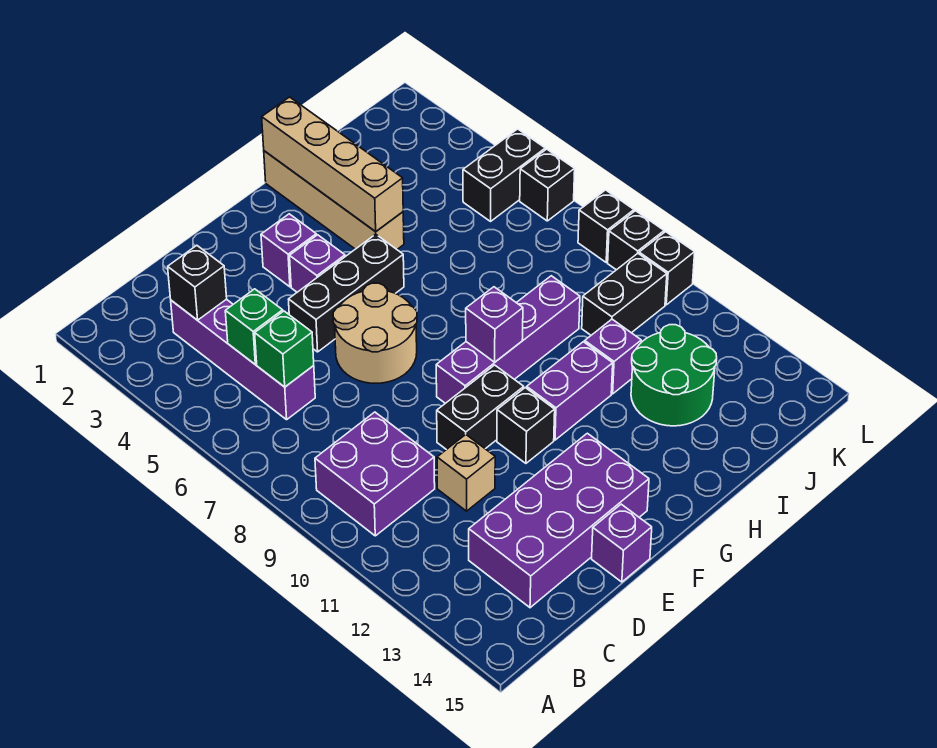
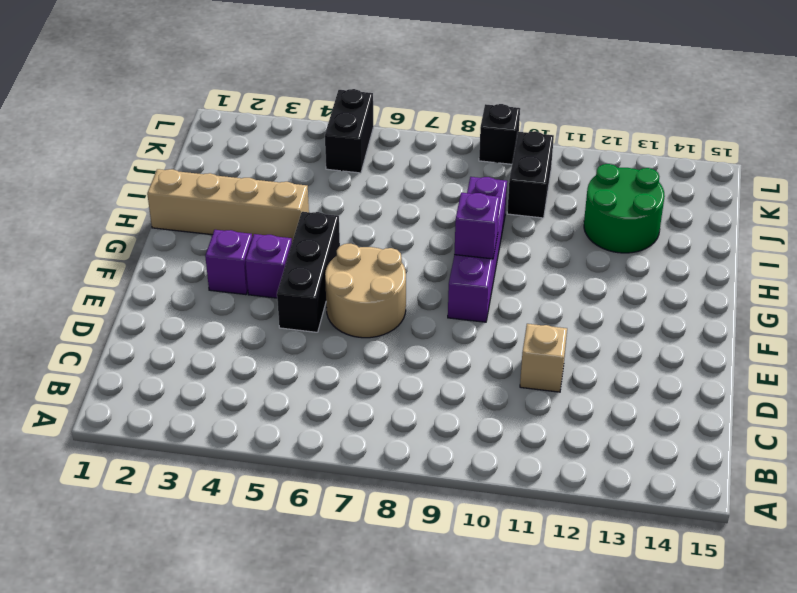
none -> purple brick B9:C10 level 1
none -> purple brick C3:C6 level 1
none -> purple brick C13:F14 level 1

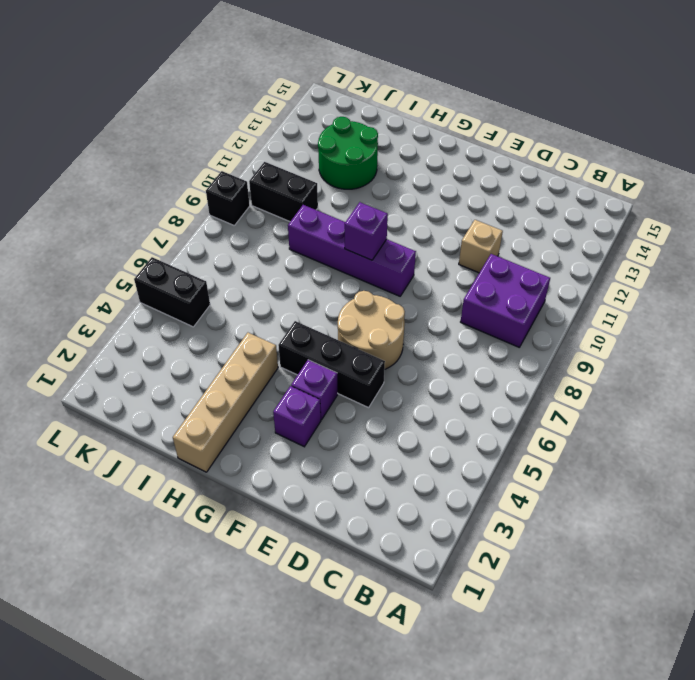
none -> purple brick C3:C6 level 1
none -> purple brick C13:F14 level 1
none -> black brick E10:F10 level 1

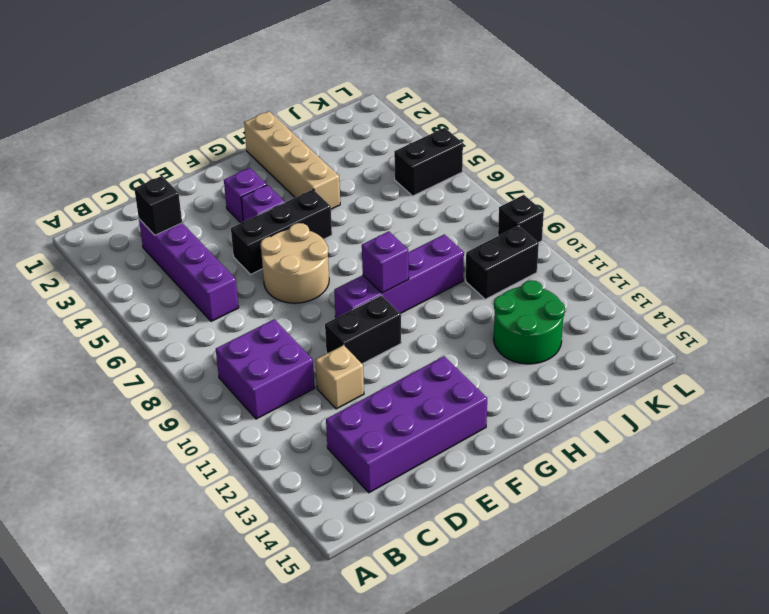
none -> purple brick E15 level 1
none -> black brick F11 level 1
none -> purple brick G11:H11 level 1

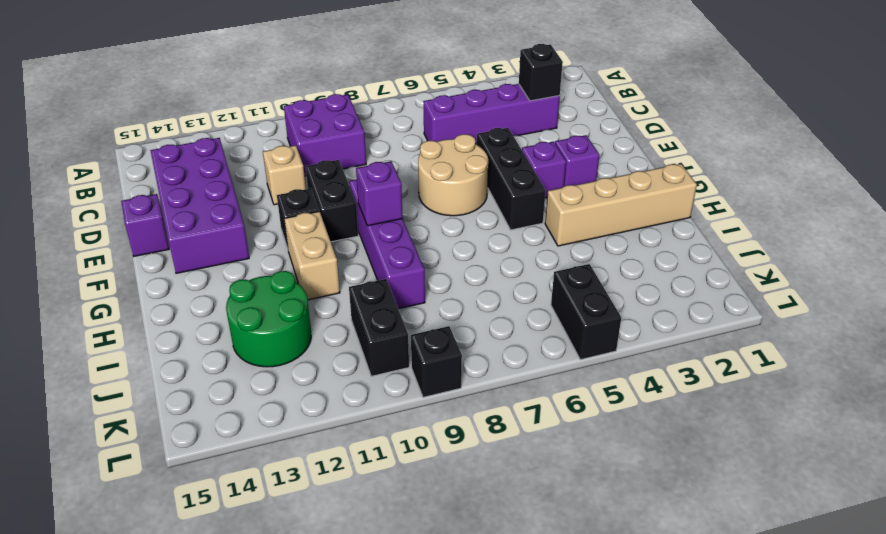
tan brick G11:H11 level 1 -> purple brick G11:H11 level 1
none -> purple brick I11 level 1
none -> black brick L6 level 1
none -> black brick L8 level 1

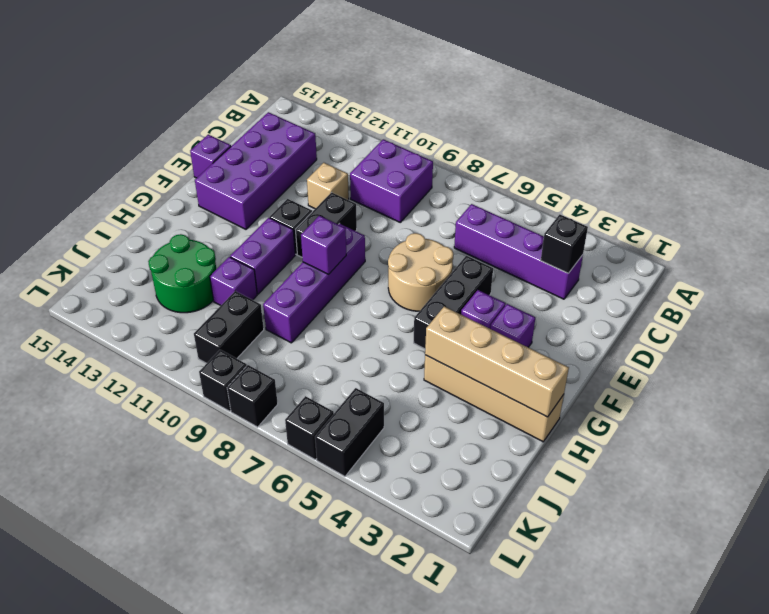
none -> black brick L10 level 1
none -> green brick C5 level 2
none -> green brick C6 level 2

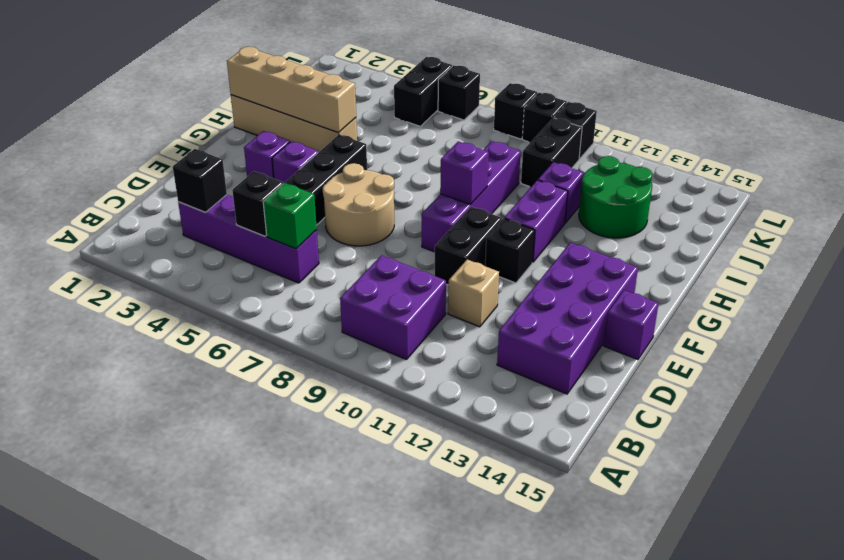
black brick C5 level 2 -> green brick C5 level 2

